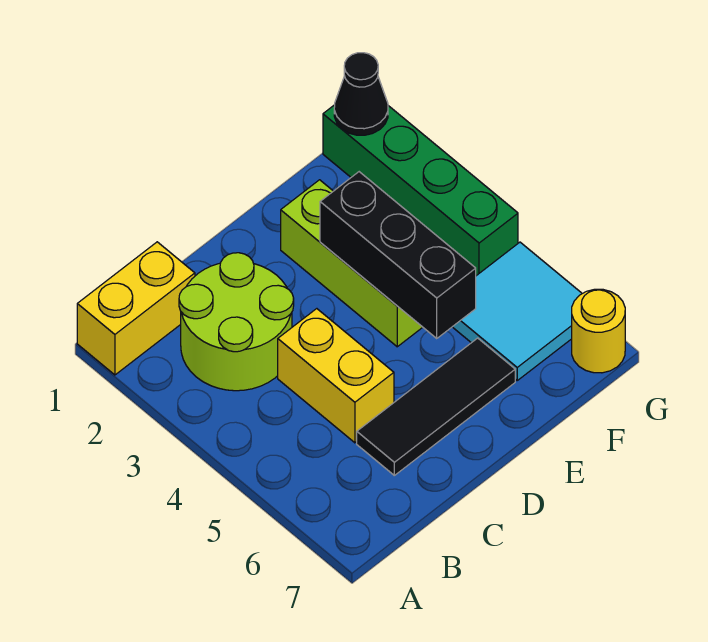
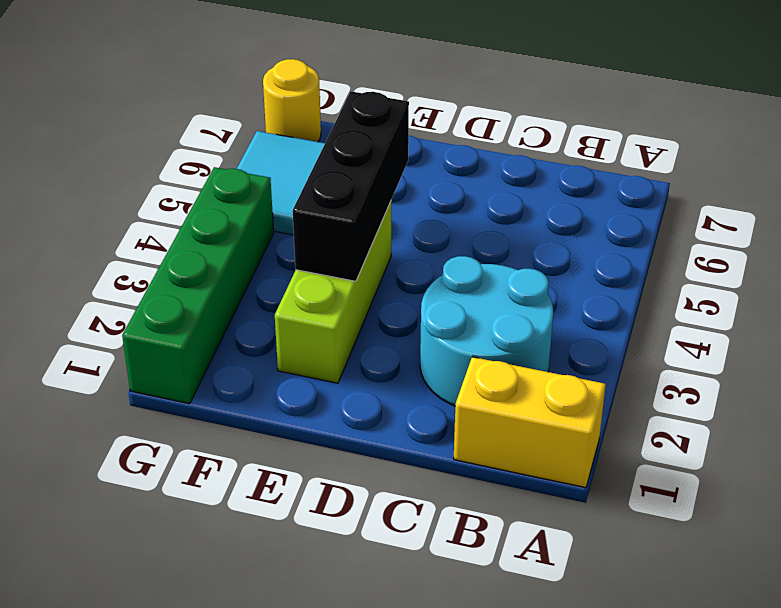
cyan round brick B2:C3 level 1 -> lime round brick B2:C3 level 1
none -> yellow brick C4:C5 level 1
none -> black tile C6:E6 level 1

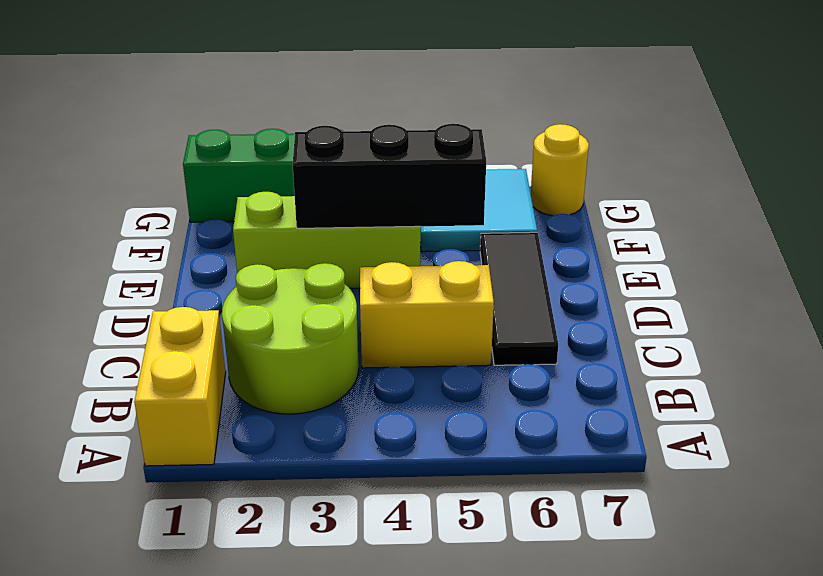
none -> black cone G1 level 2

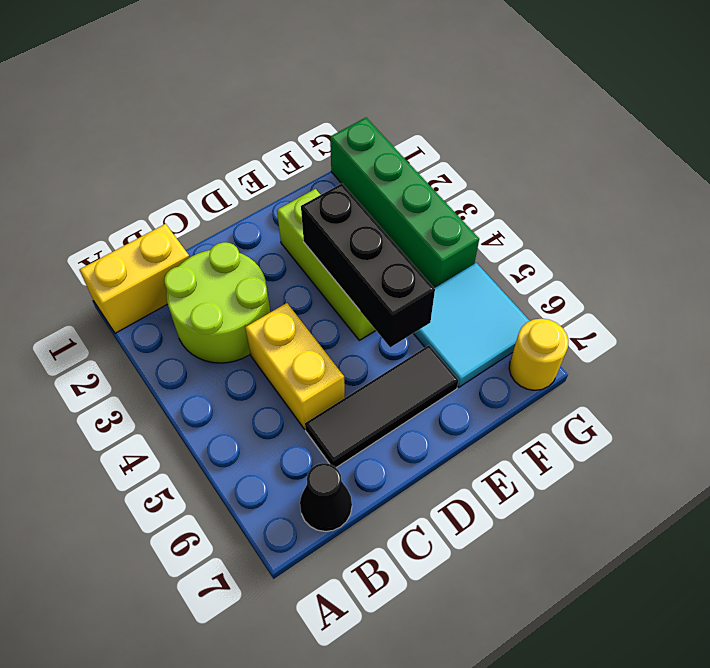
black cone B7 level 1 -> black cone G1 level 2

